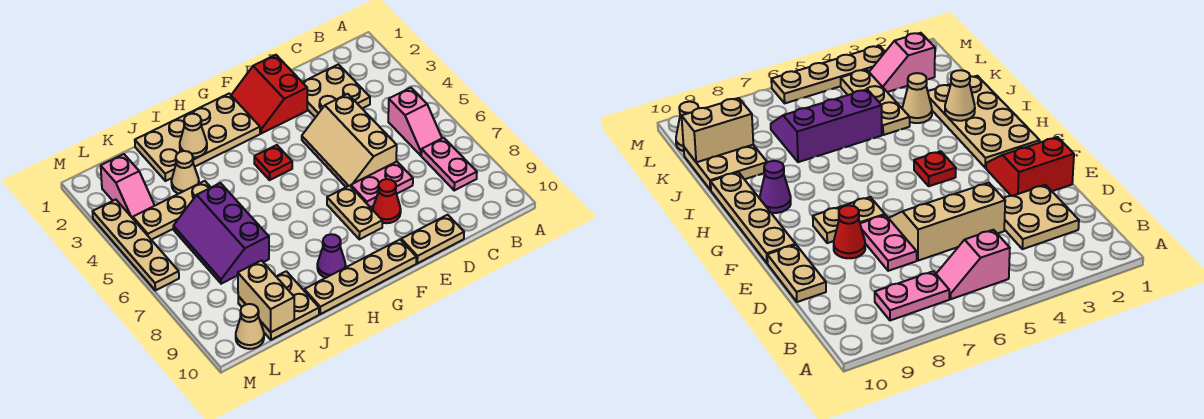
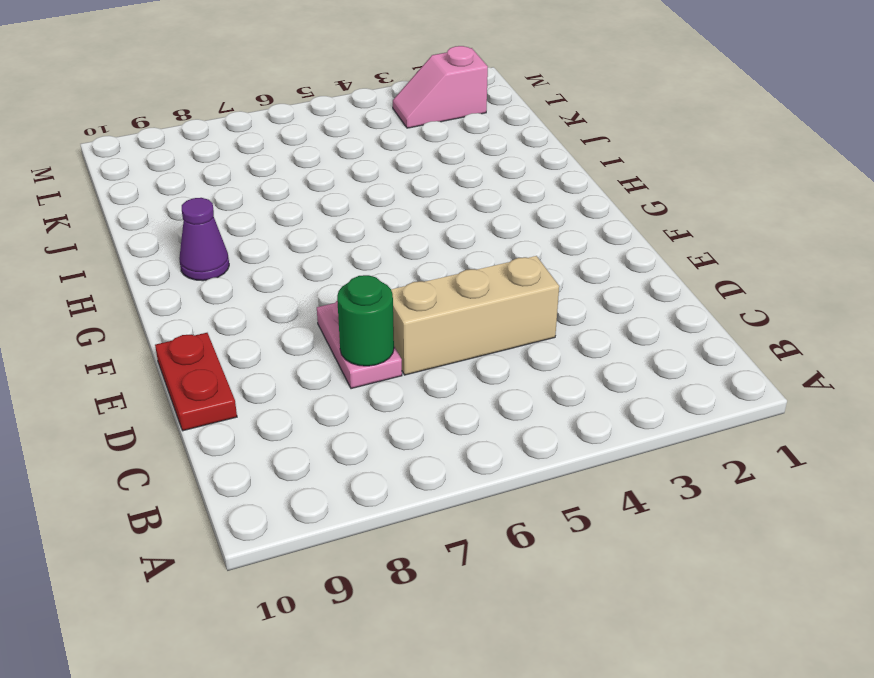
green round brick D7 level 2 -> none
red plate D10:E10 level 1 -> tan plate D10:E10 level 1
none -> pink slope B5:B6 level 1 top 5
none -> pink plate B7:B8 level 1
none -> tan plate C2:D3 level 1

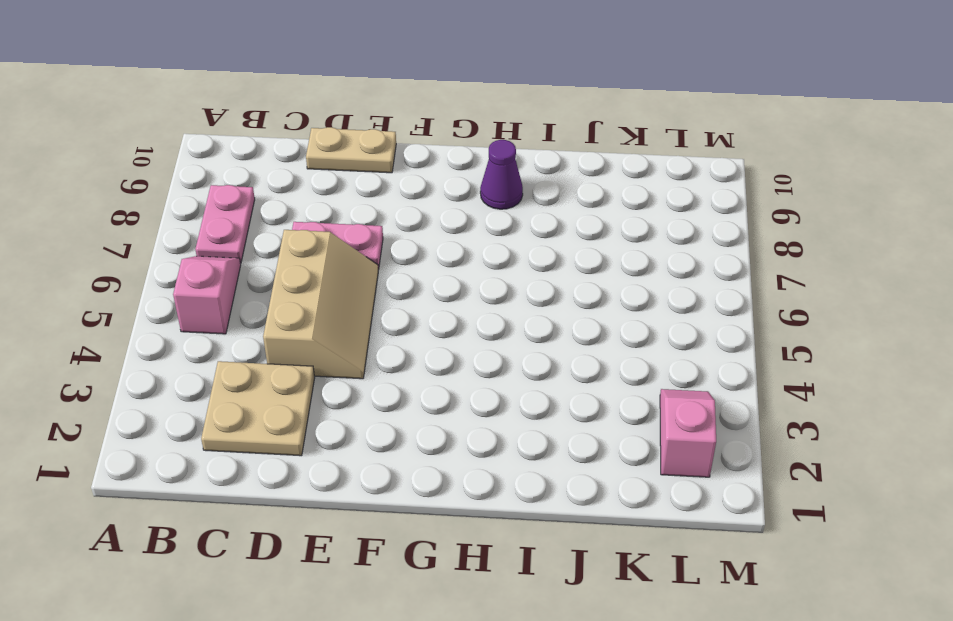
none -> red slope E1:F2 level 1 top E
none -> red cone E8 level 1
none -> tan plate F7:F8 level 1

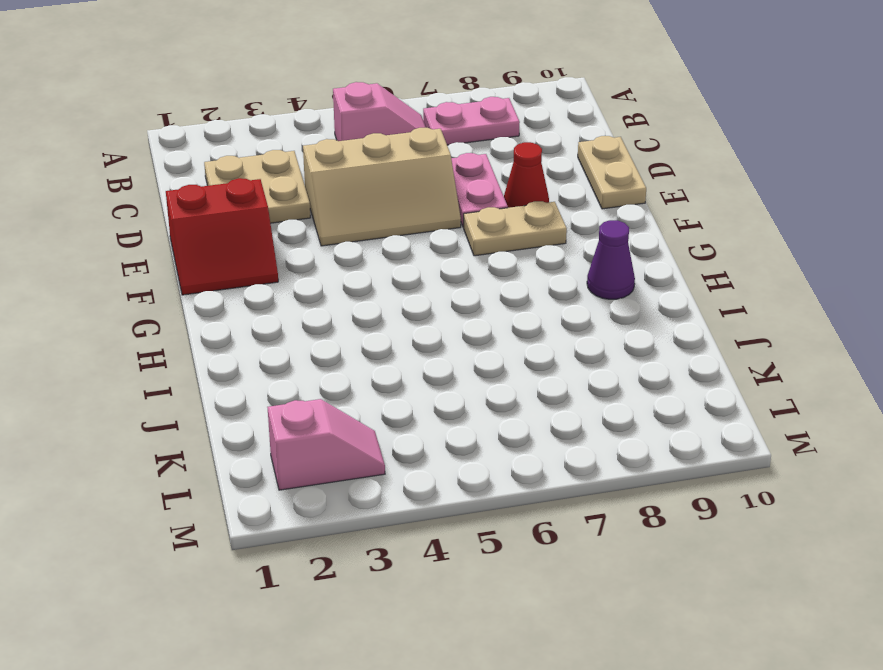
none -> tan plate F10:I10 level 1
none -> tan plate G1:J2 level 1
none -> red plate G4 level 1

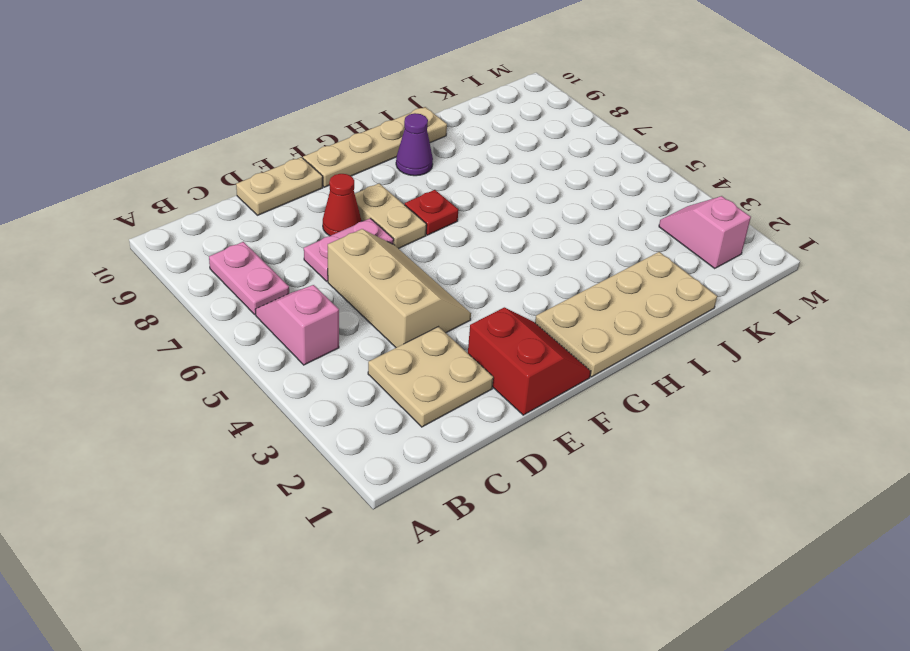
red plate G7 level 1 -> red plate G4 level 1
none -> tan cone J3 level 1
none -> tan plate J4:L4 level 1
none -> purple slope J5:K7 level 1 top J

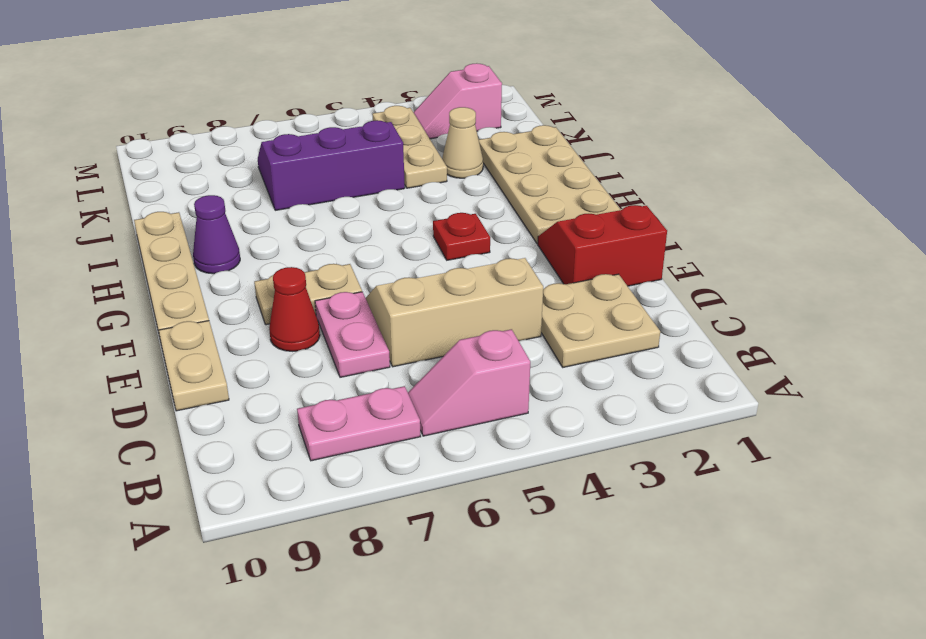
none -> tan plate J9:K10 level 1
none -> tan cone L10 level 1
none -> tan plate M3:M6 level 1

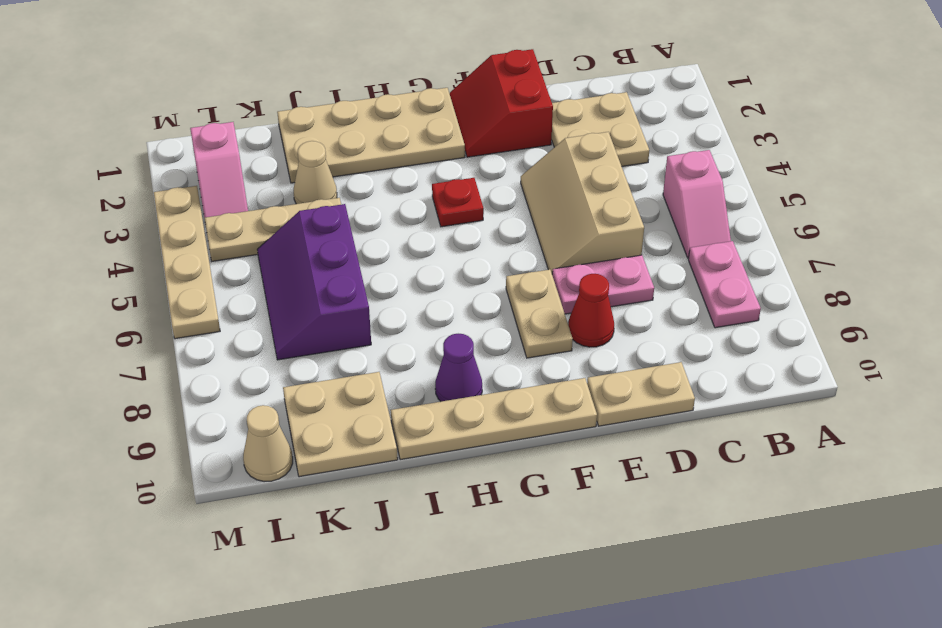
none -> tan cone I2 level 2
none -> tan brick K9:K10 level 2

